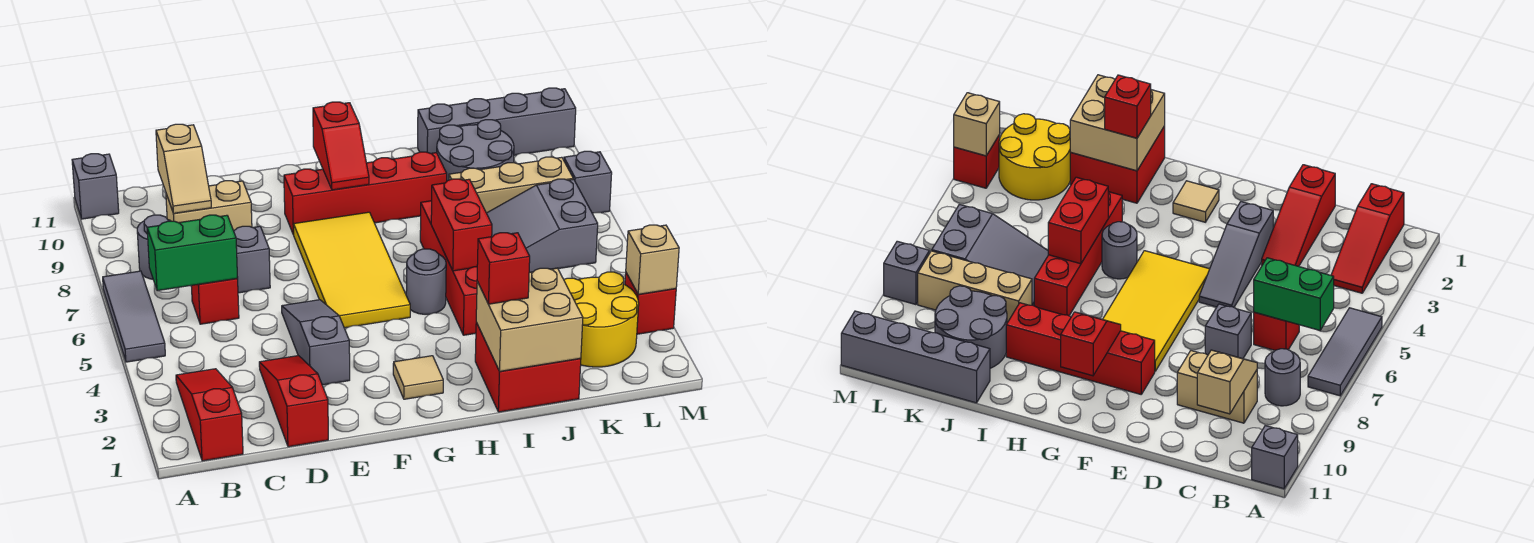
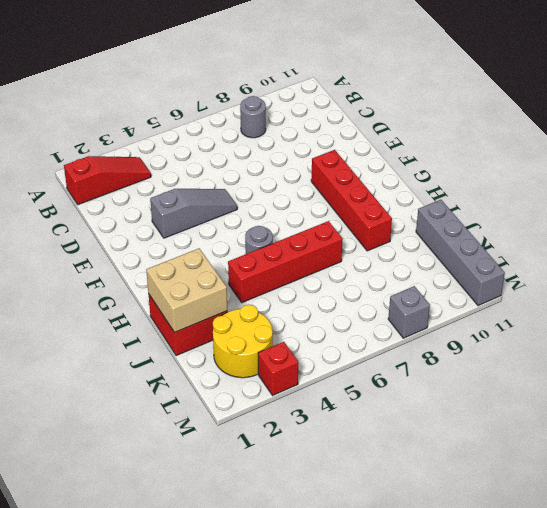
none -> grey tile A5:A7 level 1
none -> grey brick A11 level 1
none -> red brick C6 level 1

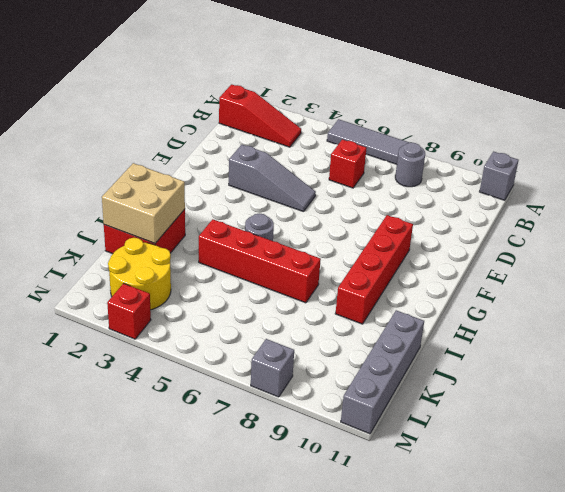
none -> tan brick C9:D9 level 1
none -> red slope D1:D3 level 1 top 1
none -> grey brick D7 level 1

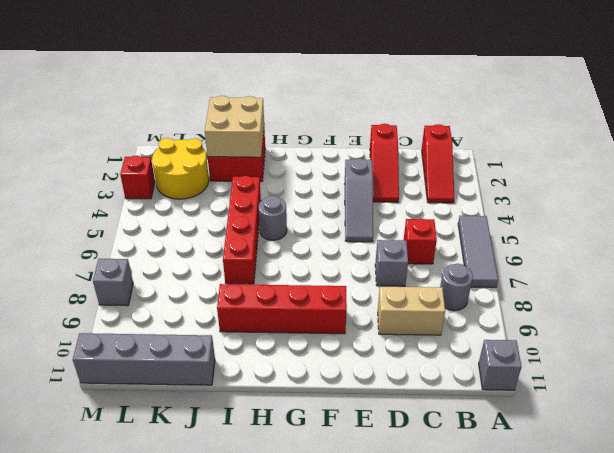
none -> yellow tile F5:G8 level 1
none -> tan tile G2 level 1
none -> grey slope J6:L7 level 1 top L

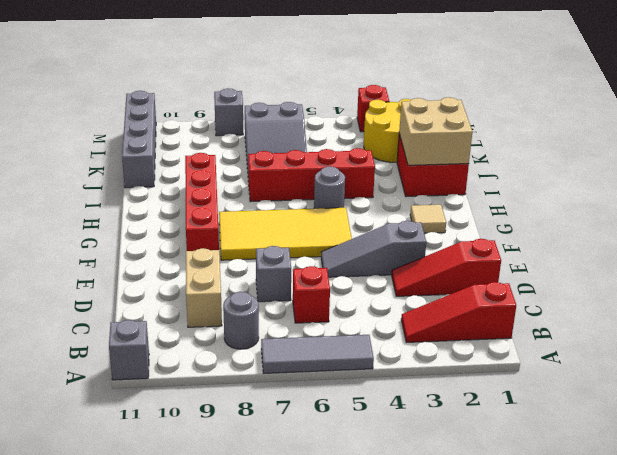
none -> tan brick J8:L8 level 1
none -> grey round brick J9:K10 level 1
none -> green brick B6:C6 level 2

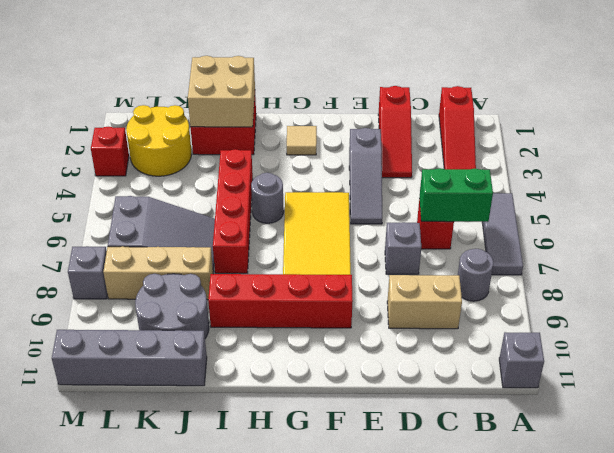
none -> tan slope C9:C10 level 2 top 10
none -> red slope G9:G10 level 2 top 10
none -> red brick I5:I6 level 2

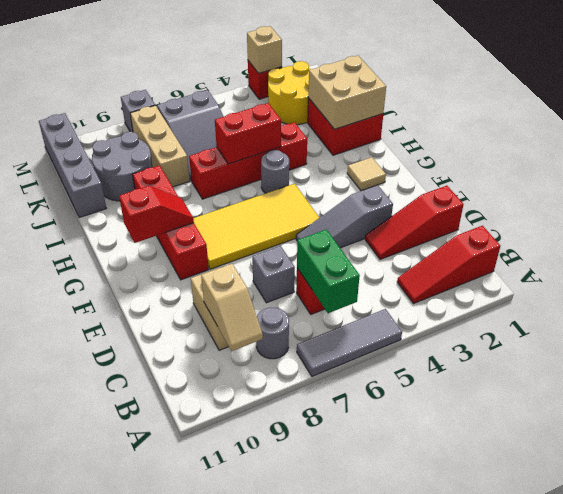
tan slope B9:C9 level 2 top C -> tan slope C9:C10 level 2 top 10
none -> grey brick A11 level 1
none -> red brick I2 level 3

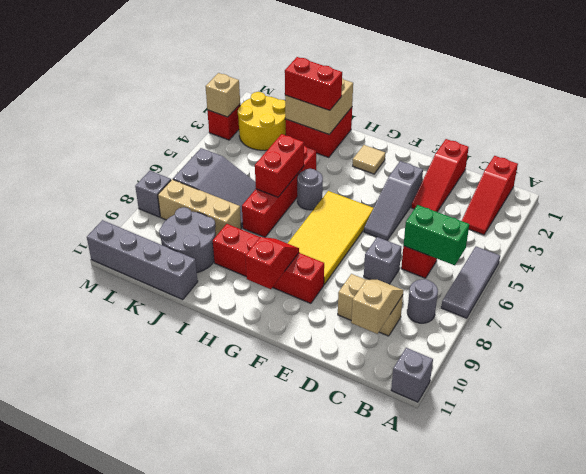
red brick I2:J2 level 3 -> red brick I2 level 3

